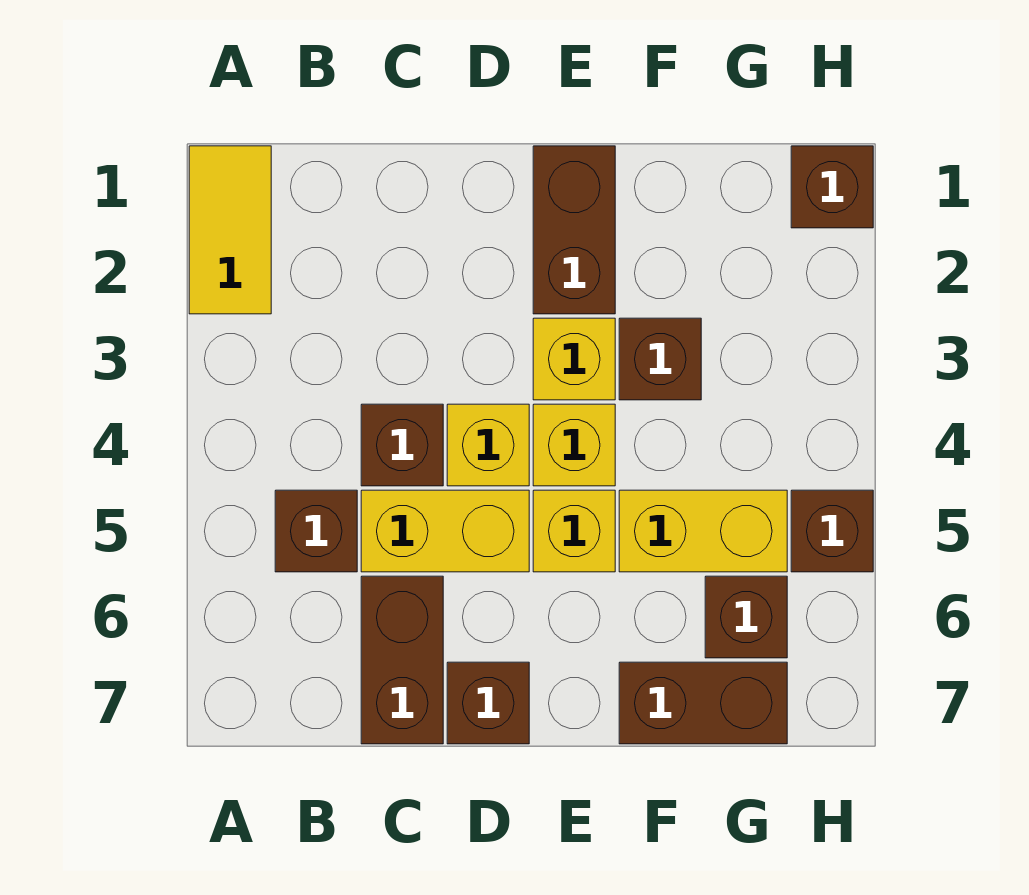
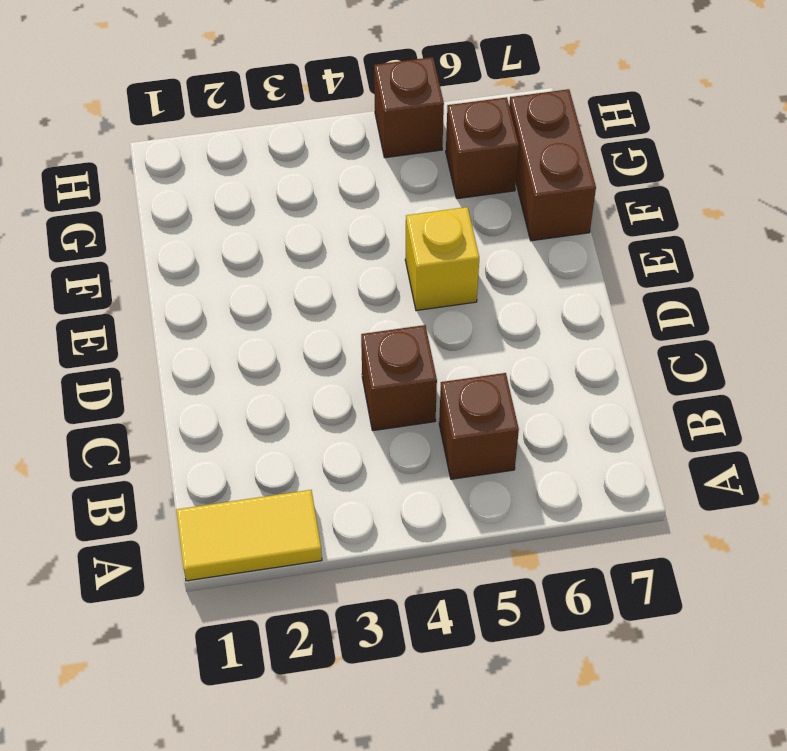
none -> yellow brick C5:D5 level 1
none -> brown brick C6:C7 level 1
none -> yellow brick D4 level 1

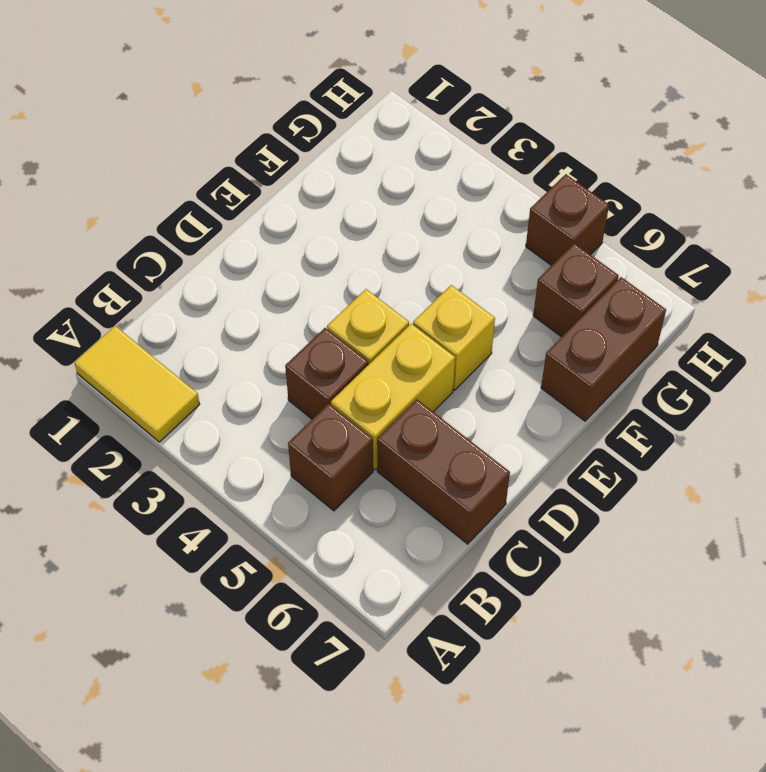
none -> brown brick D7 level 1
none -> brown brick E1:E2 level 1
none -> yellow brick E3 level 1

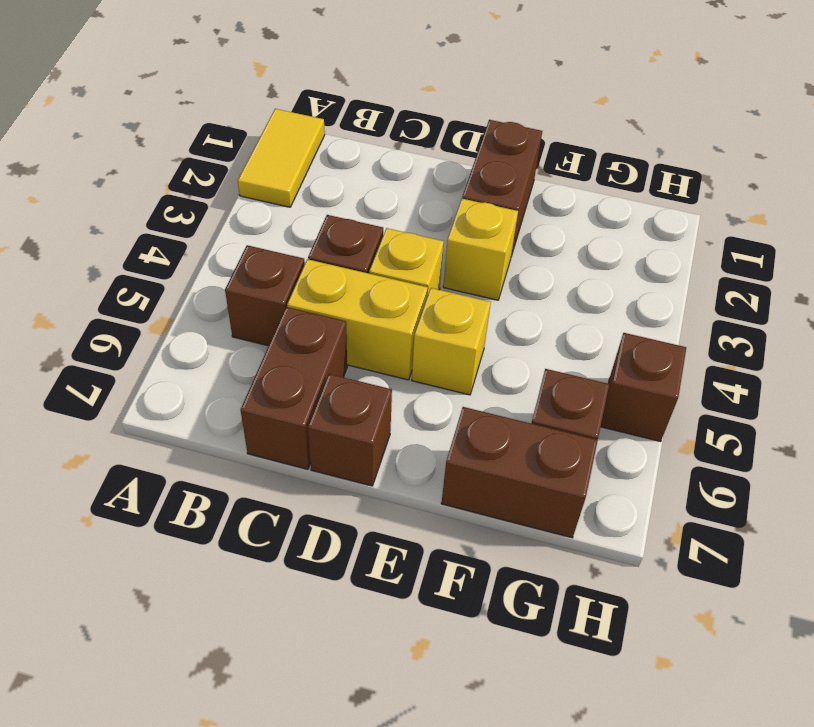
none -> yellow brick E4 level 1
none -> brown brick F3 level 1
none -> yellow brick F5:G5 level 1

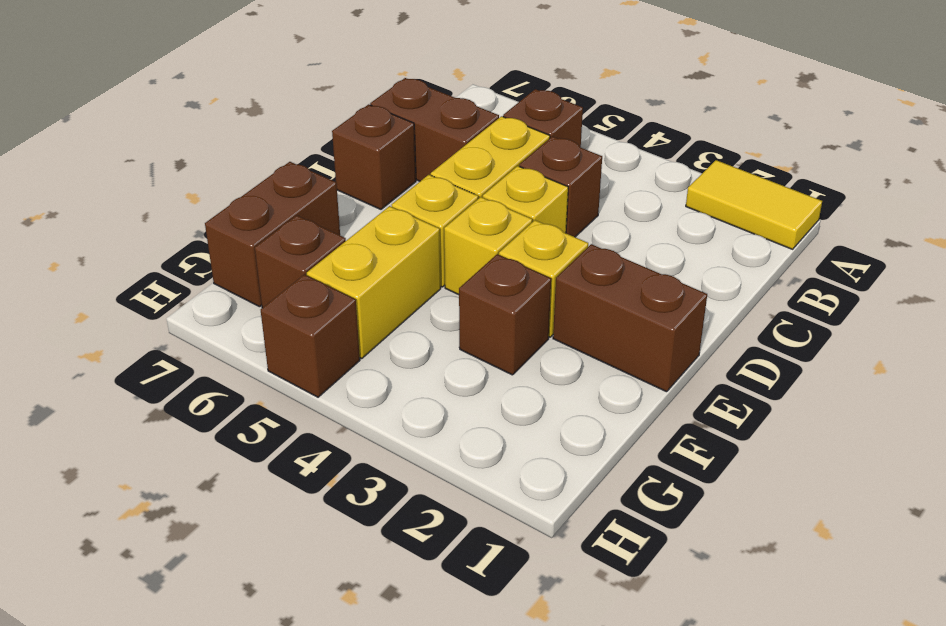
none -> brown brick H1 level 1

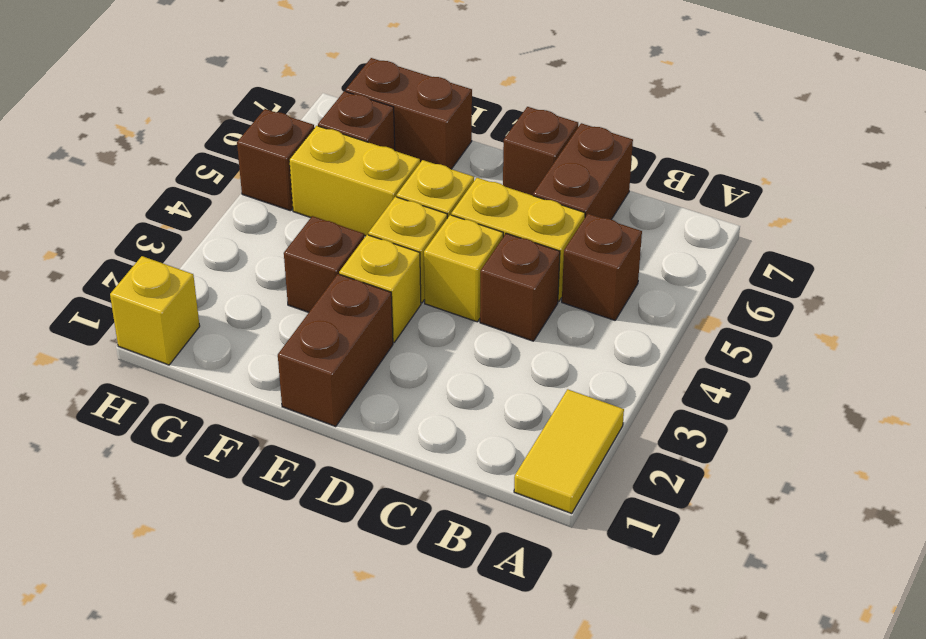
yellow brick H1 level 1 -> brown brick H1 level 1

